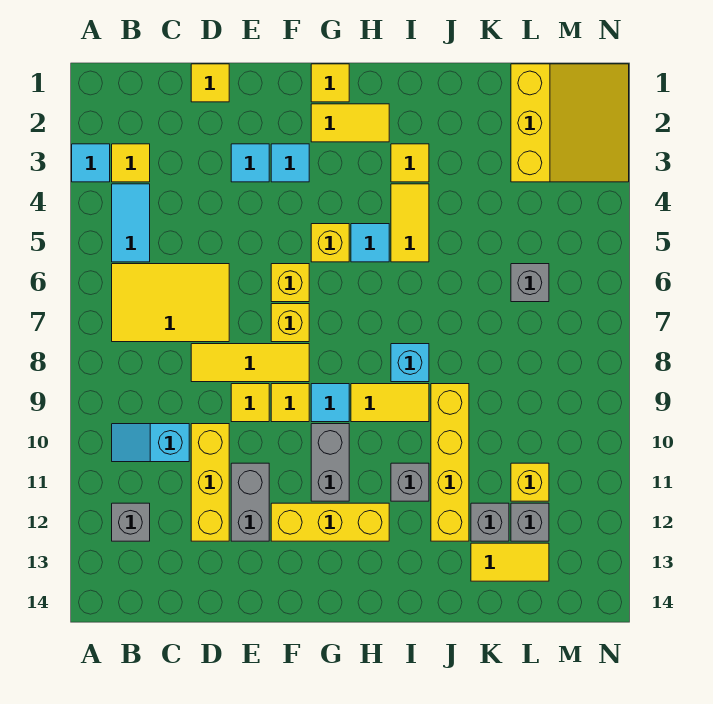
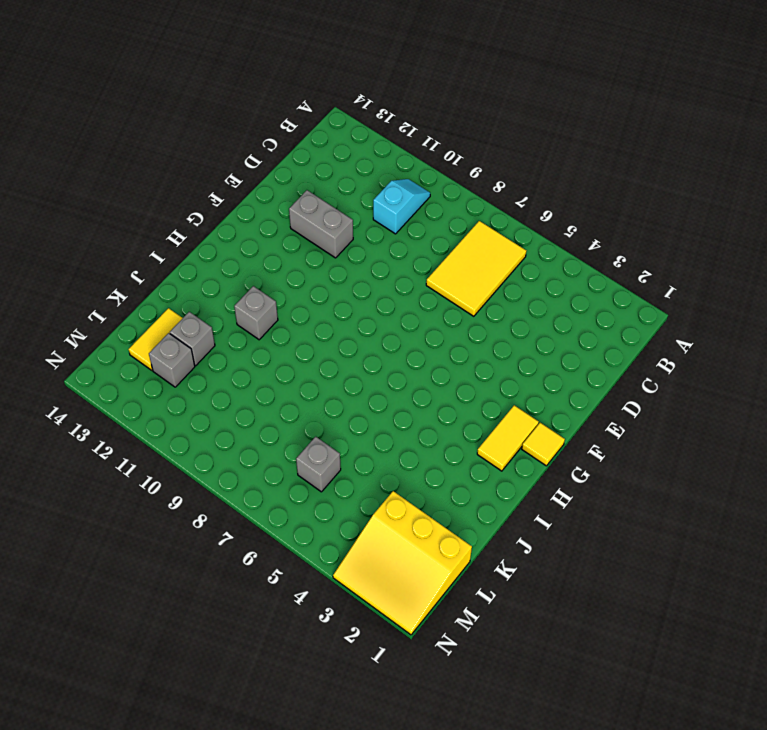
none -> cyan tile A3 level 1
none -> yellow tile B3 level 1
none -> cyan tile B4:B5 level 1
none -> grey brick B12 level 1

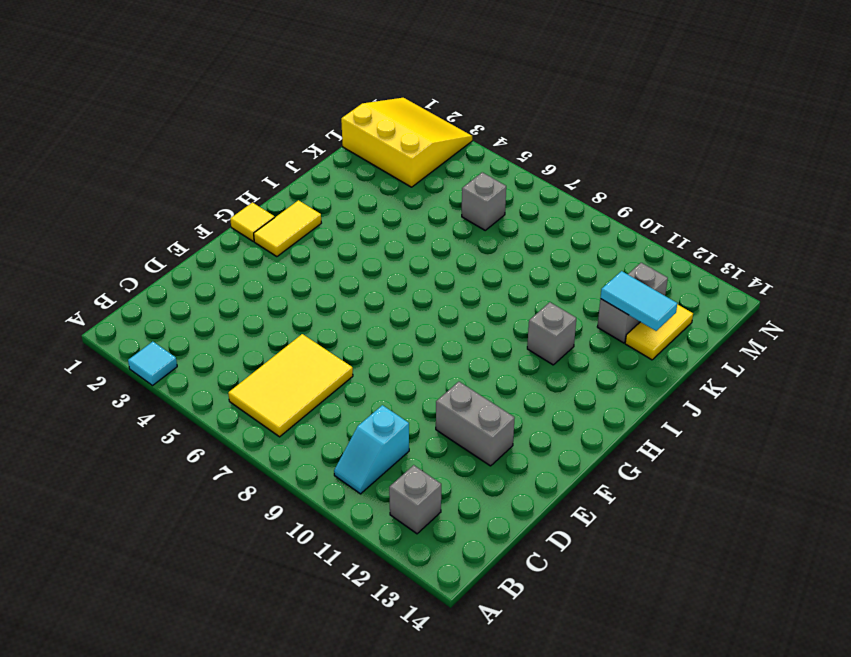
cyan tile K12:K13 level 2 -> cyan tile B4:B5 level 1
none -> yellow tile B3 level 1
none -> yellow tile D1 level 1
none -> yellow tile D8:F8 level 1
none -> yellow brick D10:D12 level 1

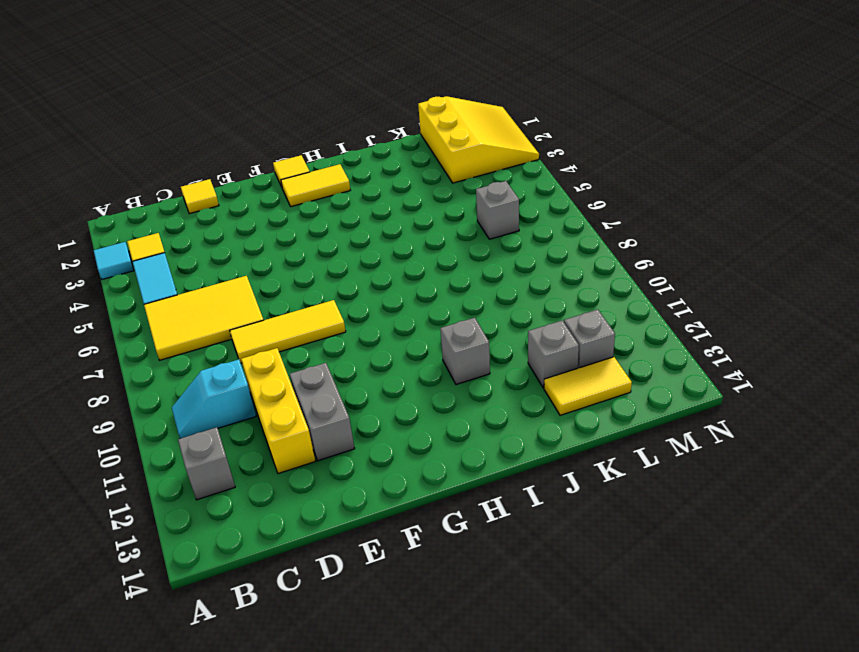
none -> cyan tile E3 level 1
none -> yellow tile E9 level 1
none -> cyan tile F3 level 1
none -> yellow brick F6 level 1

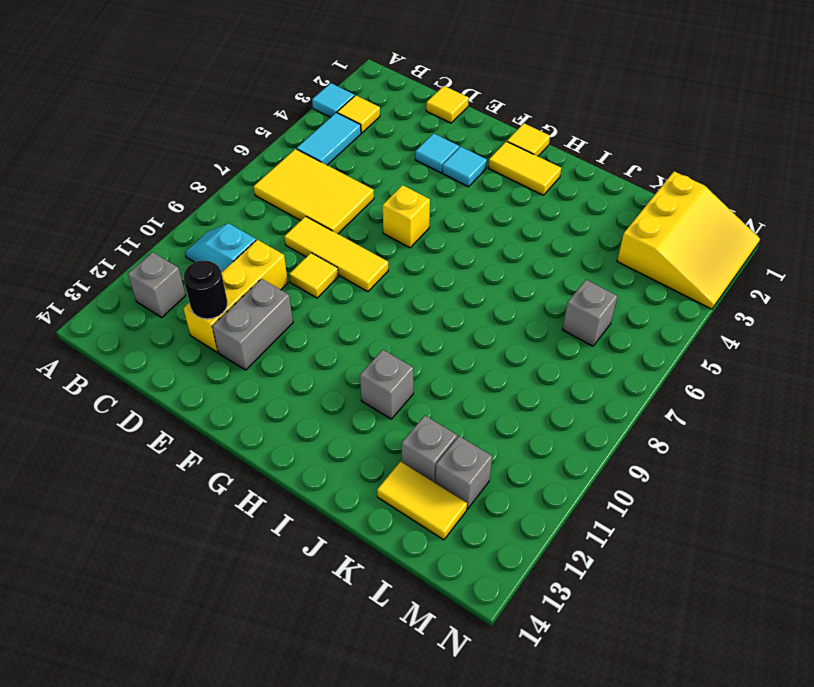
black round brick D12 level 2 -> none
none -> yellow brick F7 level 1
none -> yellow tile F9 level 1
none -> yellow brick F12:H12 level 1
none -> yellow brick G5 level 1

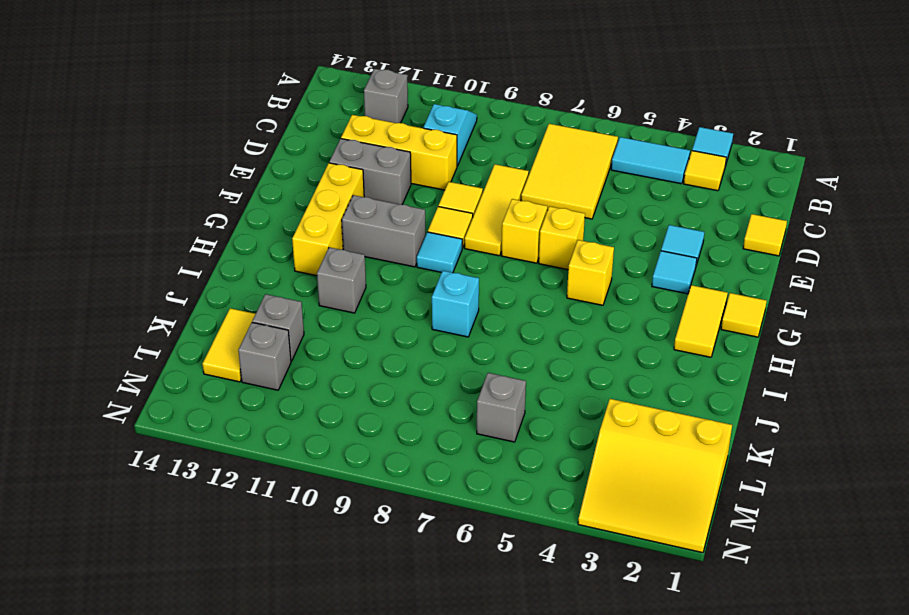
none -> cyan tile H5 level 1
none -> yellow tile H9:I9 level 1
none -> yellow tile I3 level 1
none -> yellow tile I4:I5 level 1

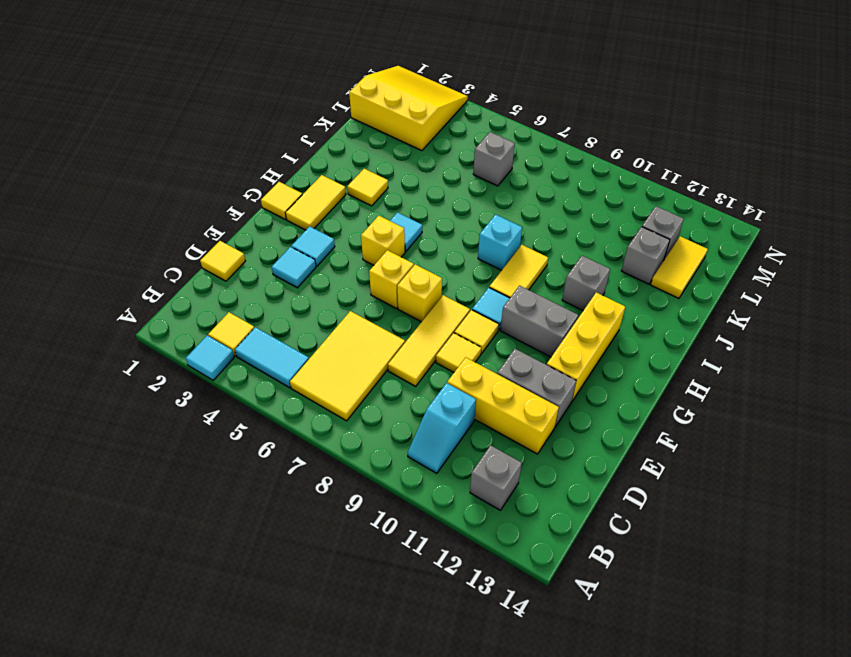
none -> yellow tile I4:I5 level 1
none -> yellow brick J9:J12 level 1
none -> yellow brick L11 level 1

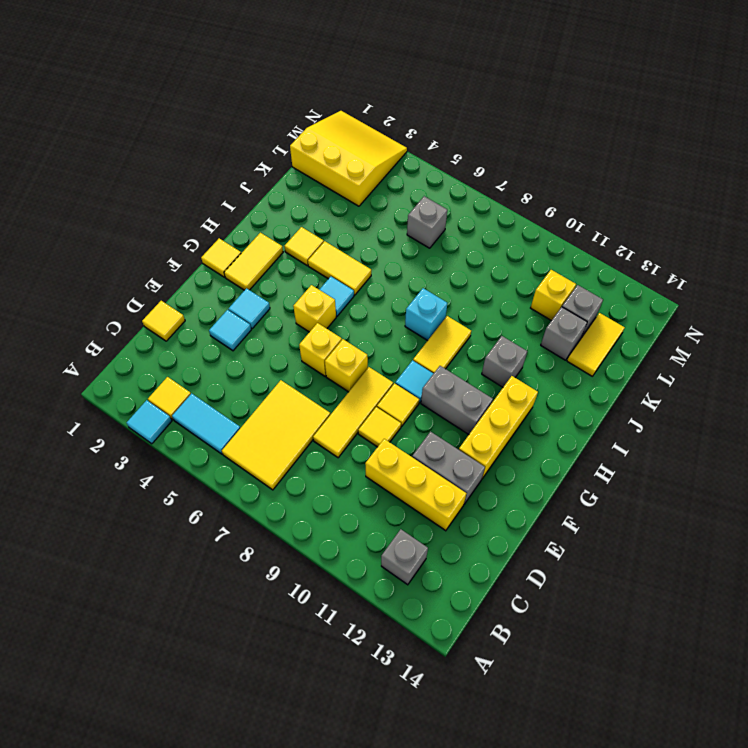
none -> cyan slope B10:C10 level 1 top C
none -> yellow brick J9:J12 level 1

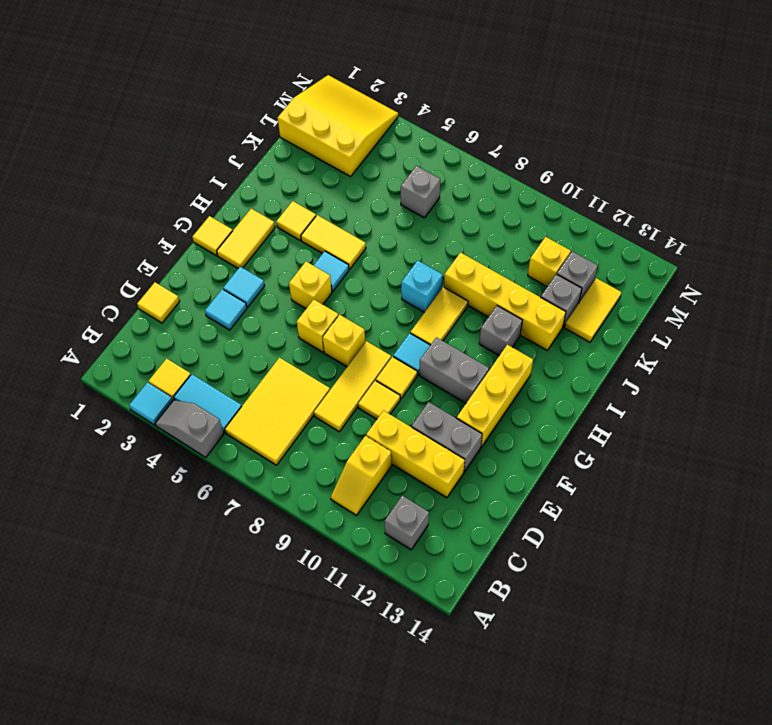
grey slope A4:A5 level 1 top 5 -> none
yellow slope B10:C10 level 1 top C -> cyan slope B10:C10 level 1 top C

